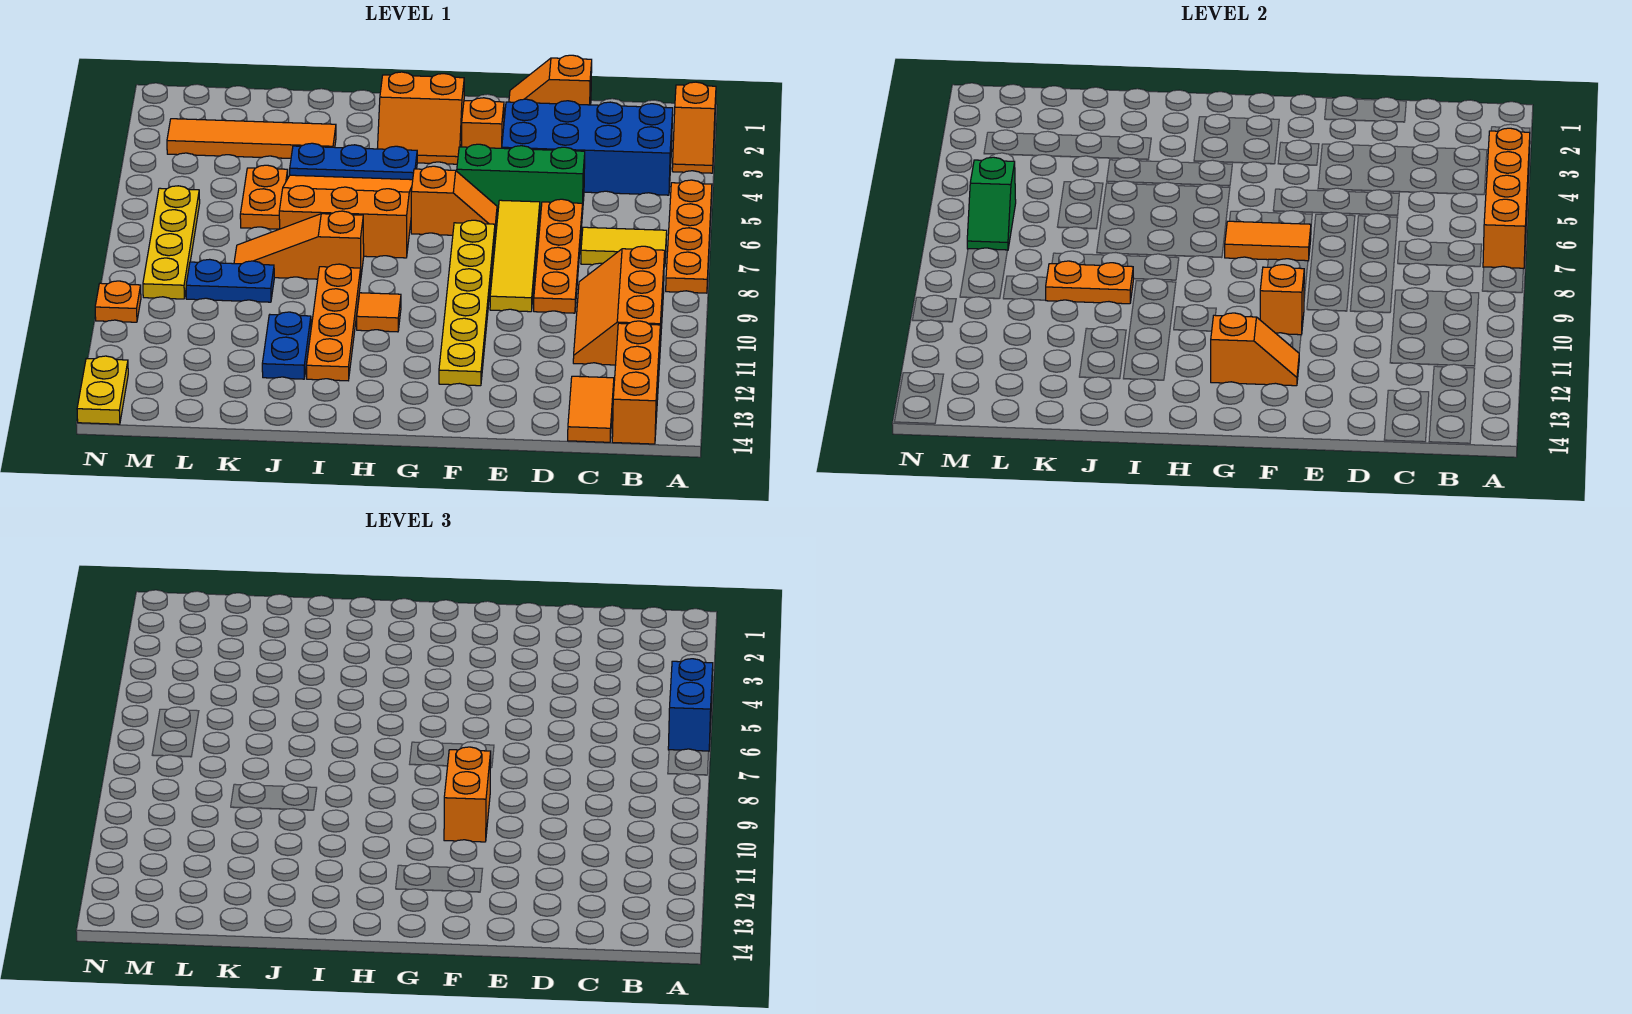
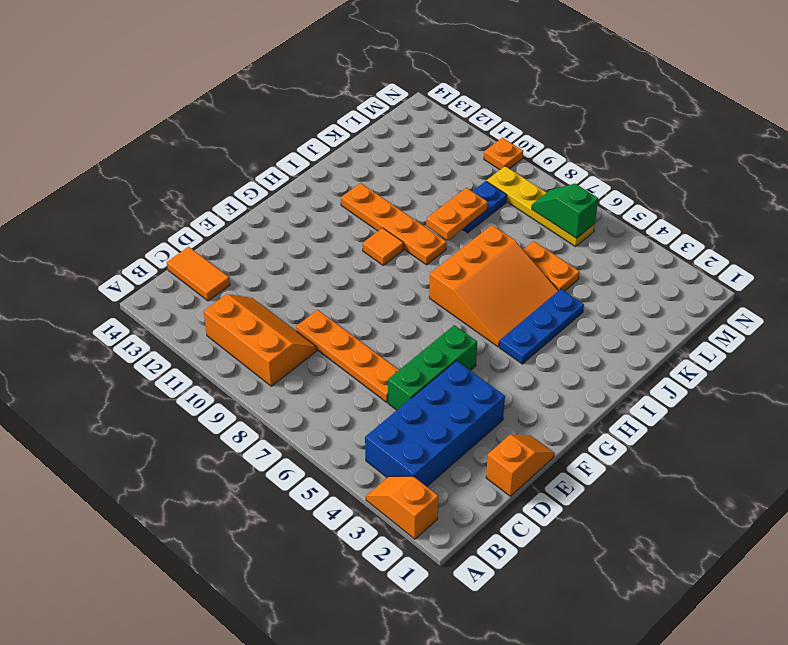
none -> orange plate A5:A8 level 1
none -> yellow tile B7:C7 level 1
none -> orange brick B12:B14 level 1
none -> yellow tile E6:E9 level 1

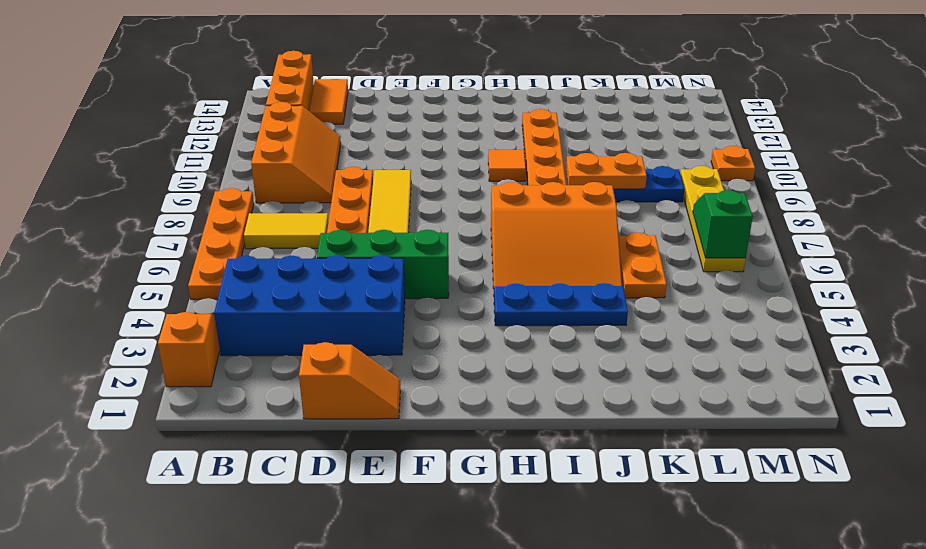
none -> orange brick F3 level 1
none -> orange slope F6:G6 level 1 top G
none -> yellow plate F7:F12 level 1
none -> orange slope G2:H3 level 1 top 2

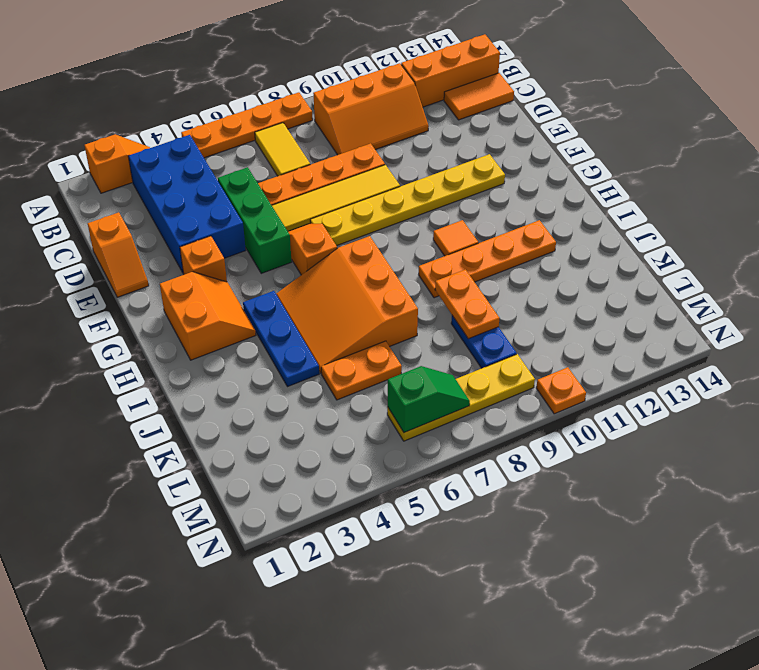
none -> orange slope I8:K8 level 1 top I
none -> orange tile J3:M3 level 1
none -> blue plate J11:J12 level 1
none -> yellow plate N13:N14 level 1

